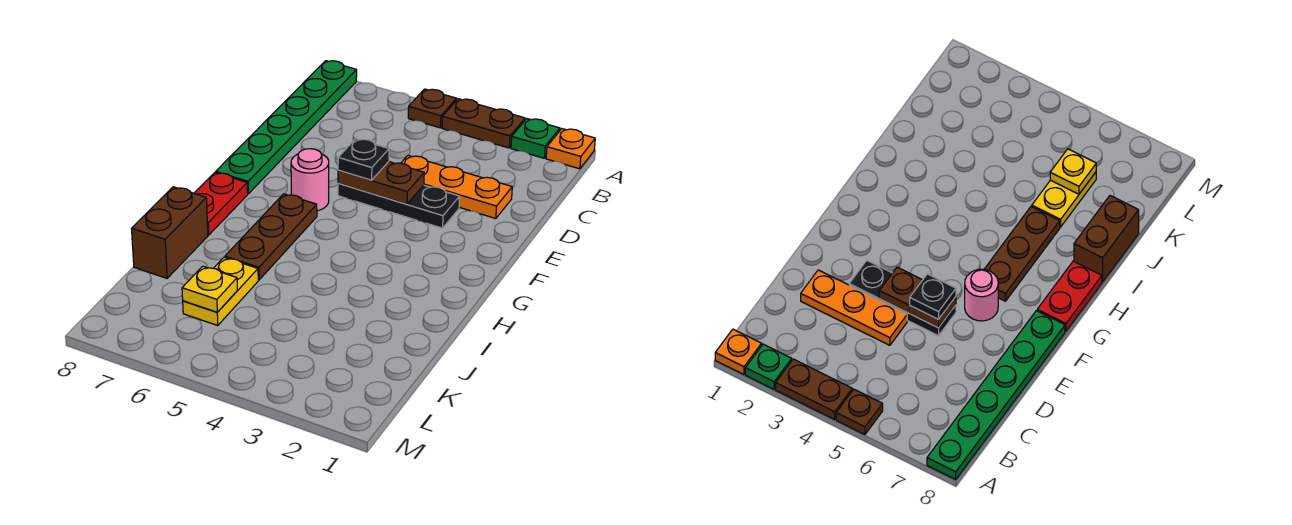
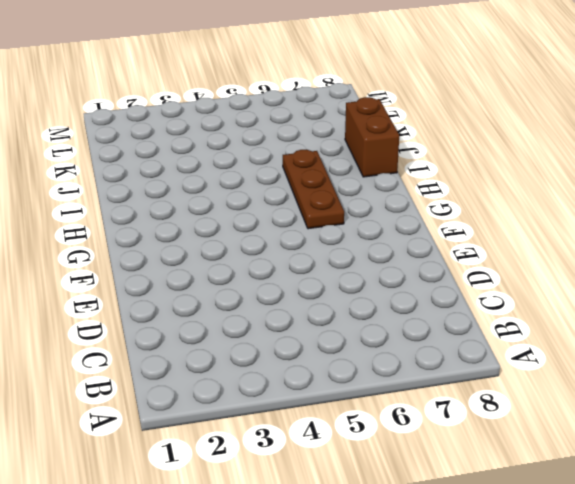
none -> orange plate A1 level 1
none -> green plate A2 level 1
none -> brown plate A3:A4 level 1

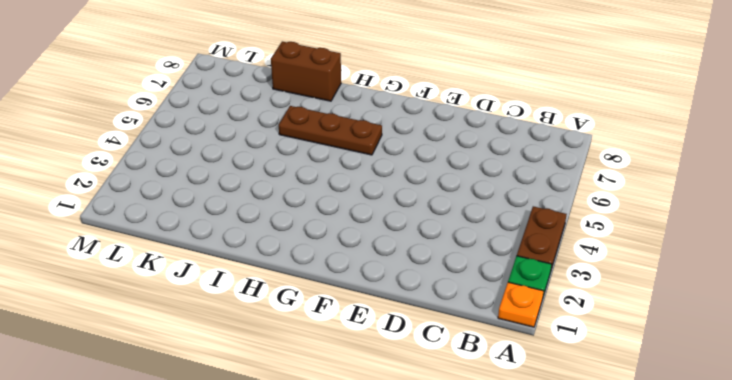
none -> brown plate A5 level 1
none -> green plate A8:F8 level 1
none -> orange plate D2:D4 level 1

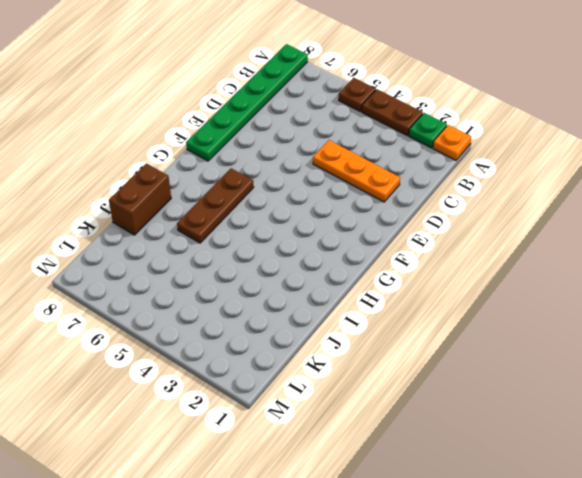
none -> black plate E3:E5 level 1
none -> pink round brick F6 level 1
none -> red plate G8:H8 level 1

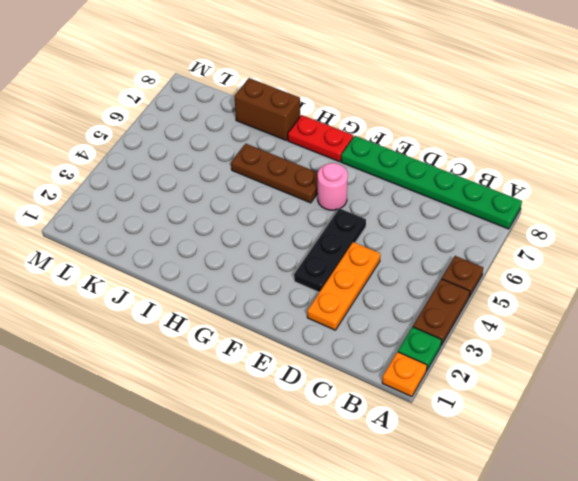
none -> yellow plate J6:K6 level 1
none -> brown plate E4:E5 level 2
none -> yellow plate K6 level 2

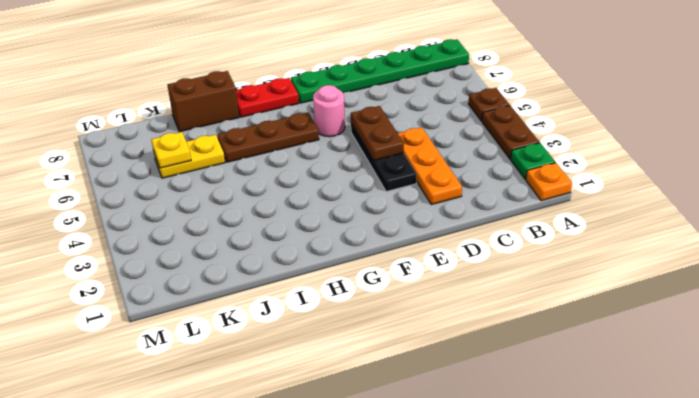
none -> black plate E5 level 3

